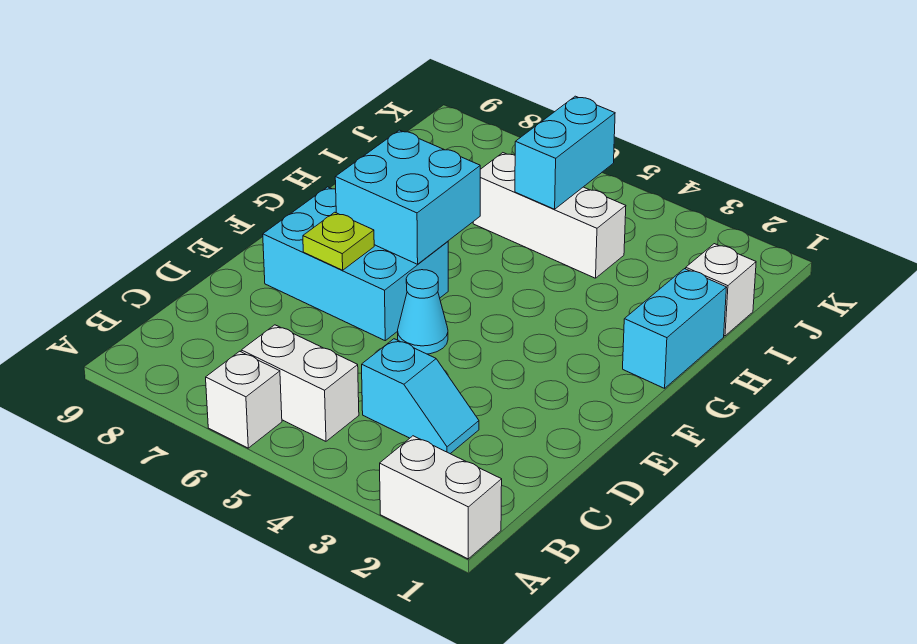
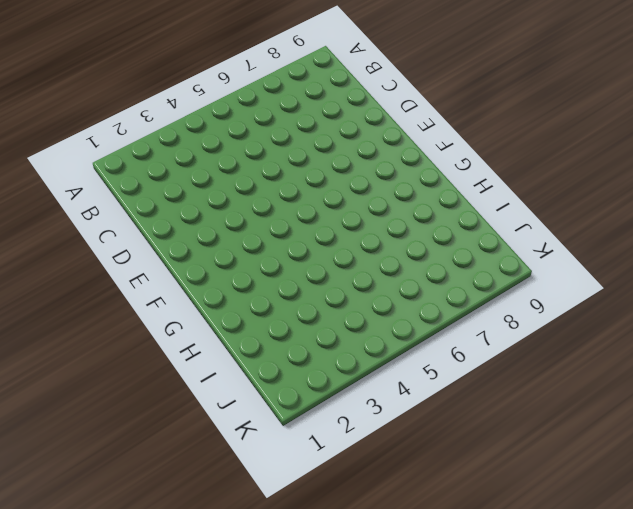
none -> white brick A1:A2 level 1
none -> white brick A6 level 1
none -> white brick B5:B6 level 1

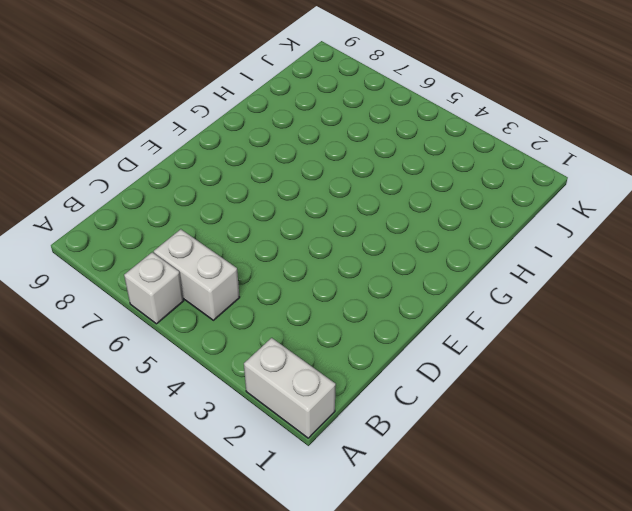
none -> cyan slope C3:C4 level 1 top 4
none -> cyan cone E5 level 1
none -> cyan brick E6:F8 level 1

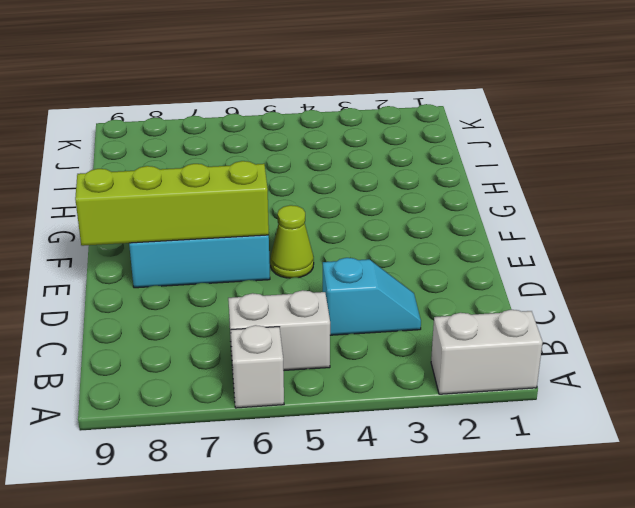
lime cone E5 level 1 -> cyan cone E5 level 1
lime brick E6:E9 level 2 -> lime plate E7 level 2
none -> cyan brick G1:H1 level 1
none -> white brick I1 level 1
none -> white brick I4:I6 level 1

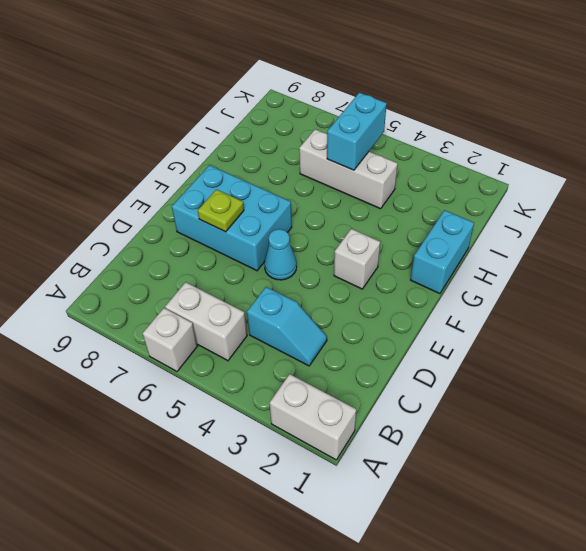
white brick F3 level 1 -> white brick I1 level 1
none -> cyan brick F6:G7 level 2

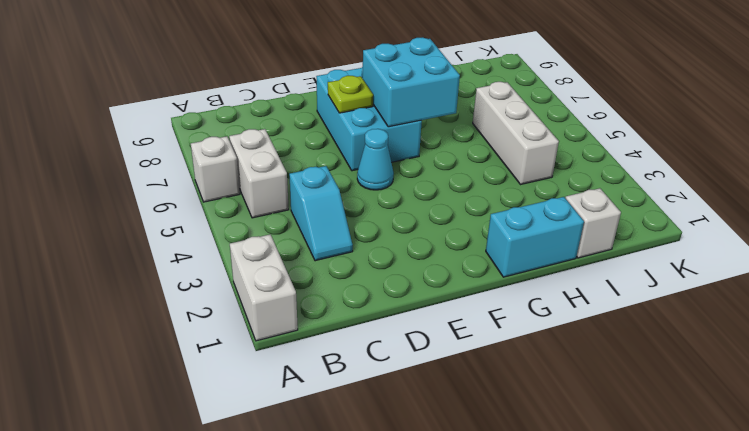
none -> cyan brick I5:J5 level 2

